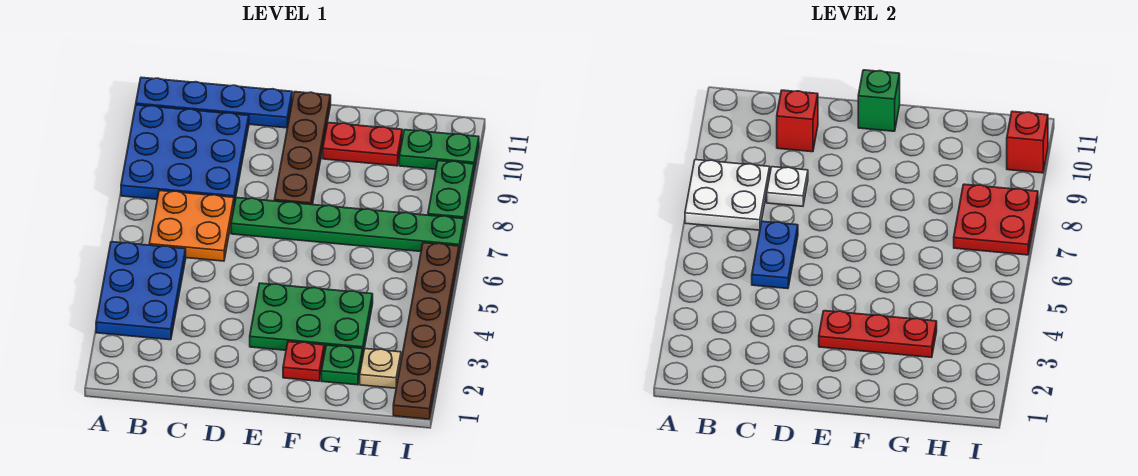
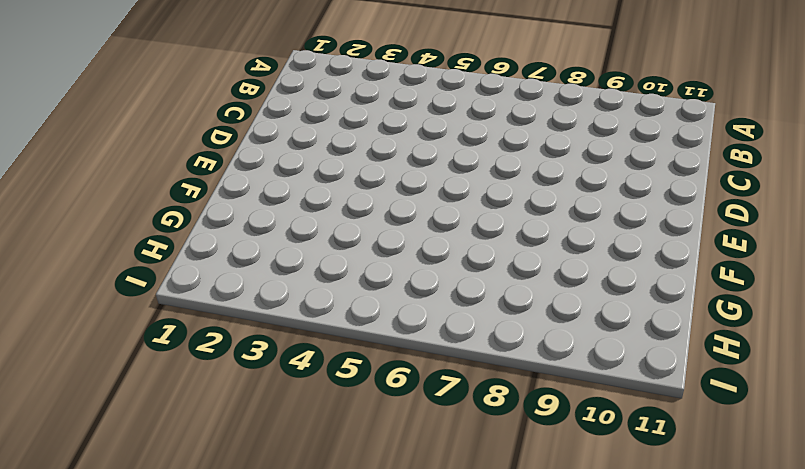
none -> blue plate A3:B5 level 1
none -> blue plate A8:C10 level 1
none -> blue plate A11:D11 level 1

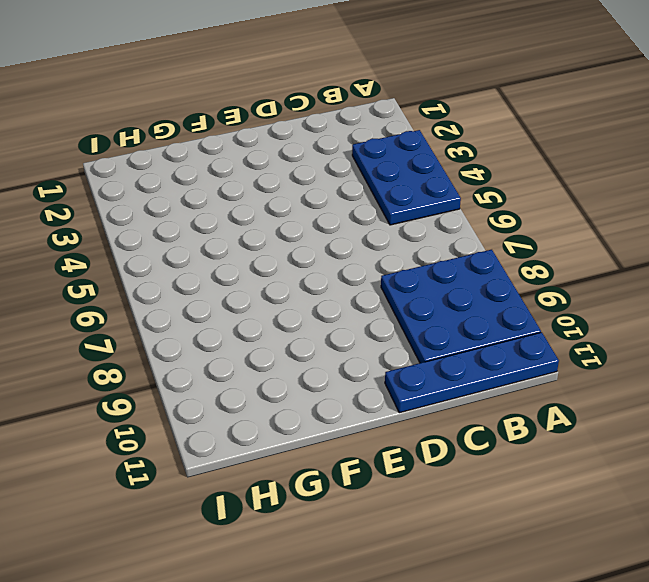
none -> orange plate B6:C7 level 1
none -> green plate D7:I7 level 1
none -> green plate E3:G4 level 1

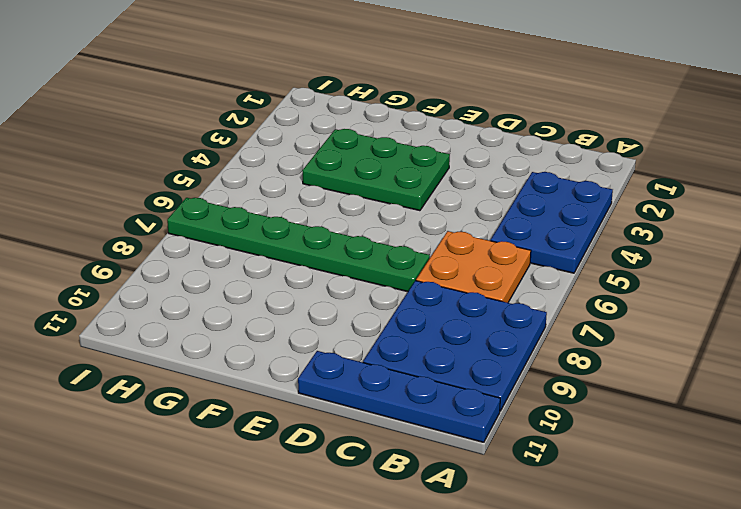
none -> brown plate E8:E11 level 1
none -> red plate F2 level 1
none -> red plate F10:G10 level 1

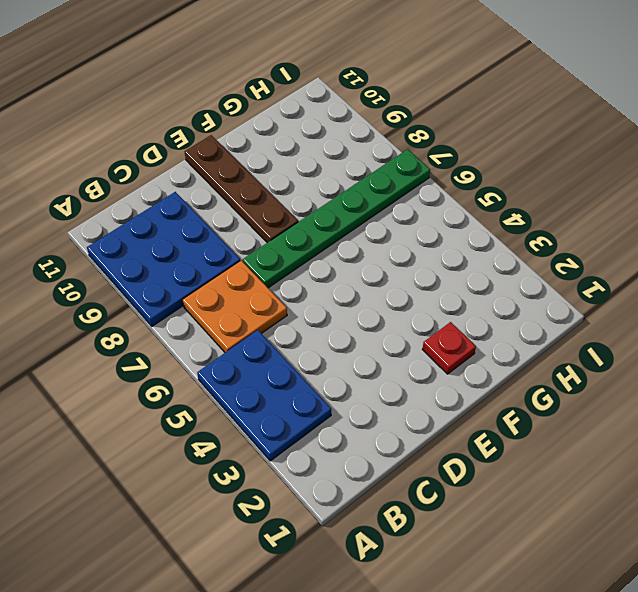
none -> blue plate A11:D11 level 1
none -> green plate E3:G4 level 1
none -> red plate F10:G10 level 1

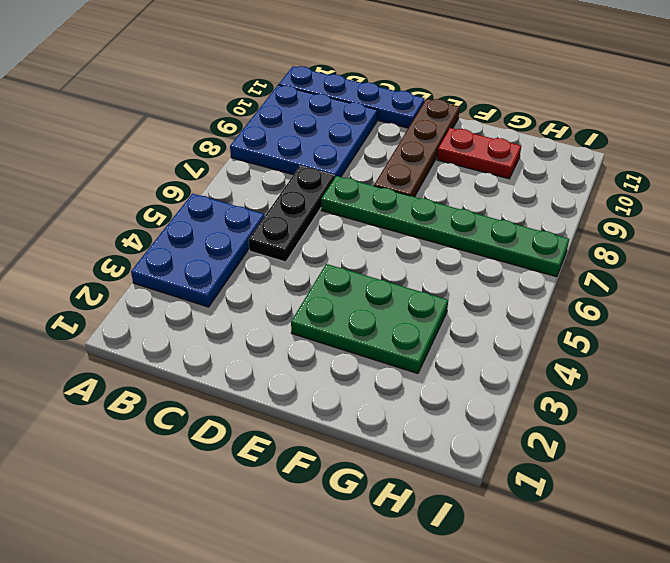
black plate C5:C7 level 1 -> orange plate B6:C7 level 1
none -> red plate F2 level 1
none -> green plate G2 level 1
none -> tan plate H2 level 1

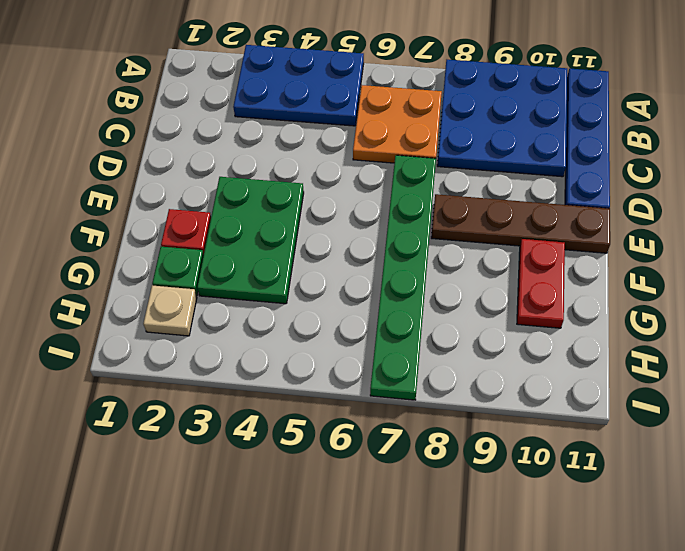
none -> green plate H10:I10 level 1
none -> brown plate I1:I6 level 1
none -> green plate I8:I9 level 1

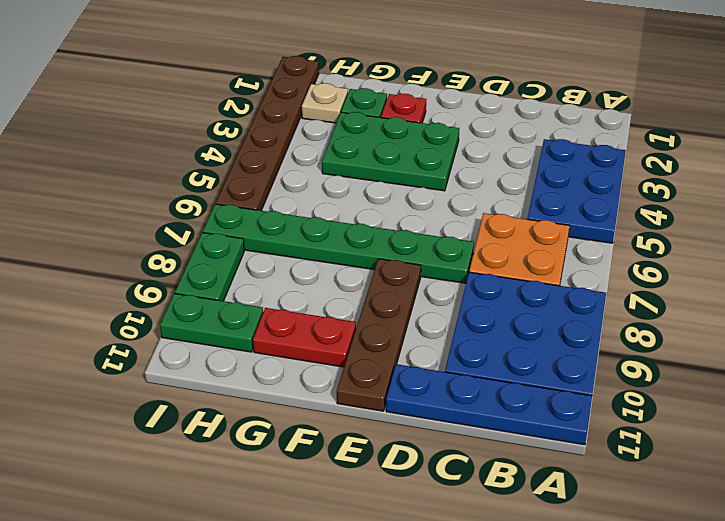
none -> white plate A7:B8 level 2
none -> blue plate C5:C6 level 2
none -> white plate C8 level 2

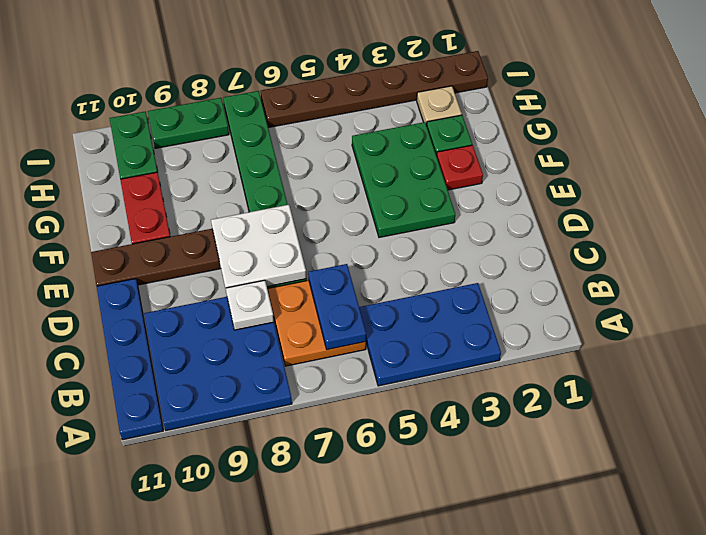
blue plate B6:C6 level 2 -> blue plate C5:C6 level 2
white plate D7:E8 level 2 -> white plate A7:B8 level 2
none -> red brick C10 level 2
none -> red plate E3:G3 level 2
none -> green brick E11 level 2

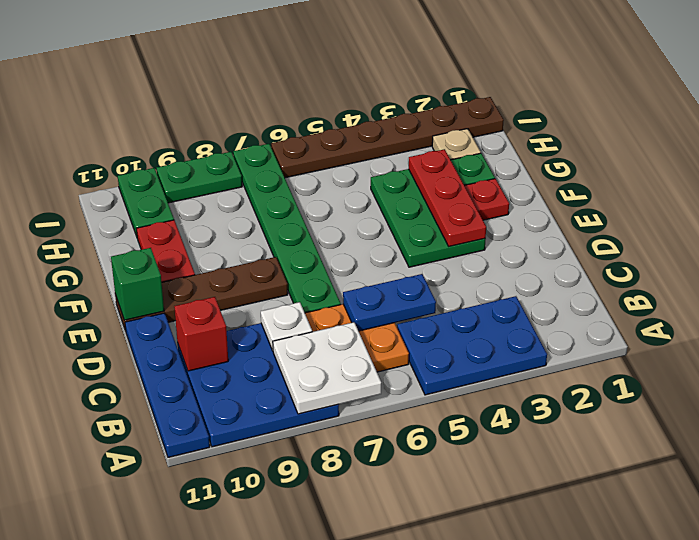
none -> red plate H7:I8 level 2
none -> red brick I10 level 2

